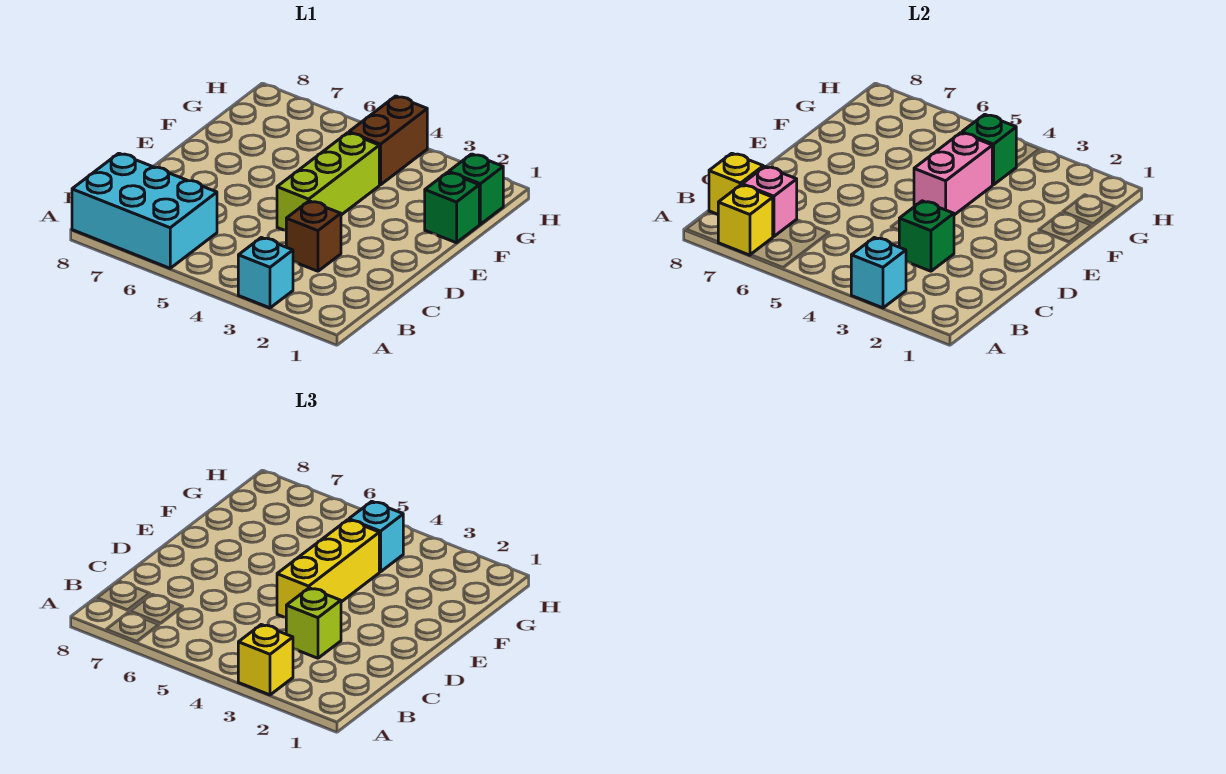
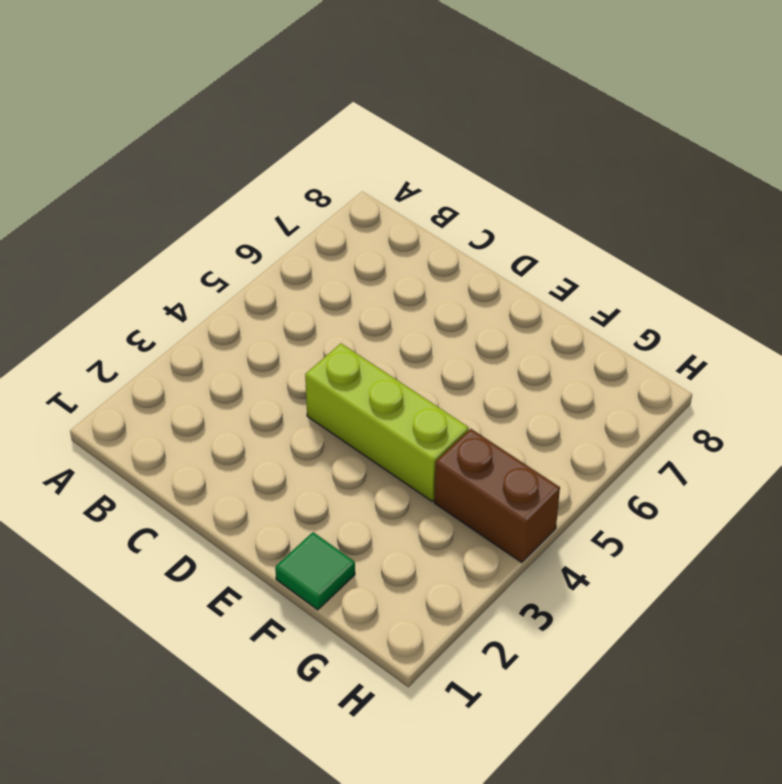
green tile F1 level 1 -> green brick F1 level 1
none -> cyan brick A3 level 1
none -> cyan brick A6:B8 level 1
none -> brown brick C3 level 1

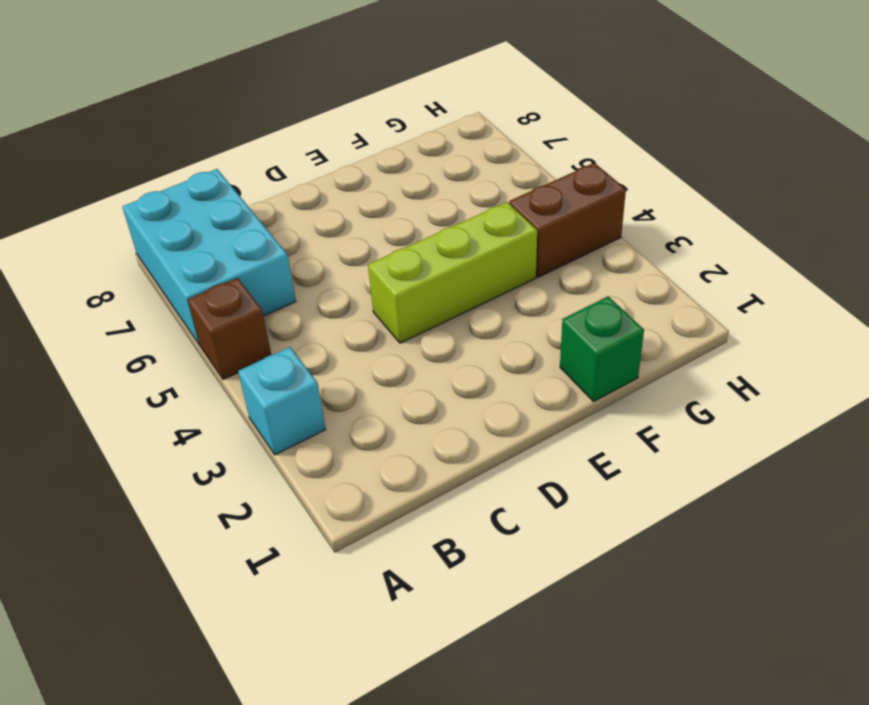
brown brick A5 level 1 -> brown brick C3 level 1
none -> green brick G1 level 1
none -> cyan brick A3 level 2
none -> yellow brick A7 level 2

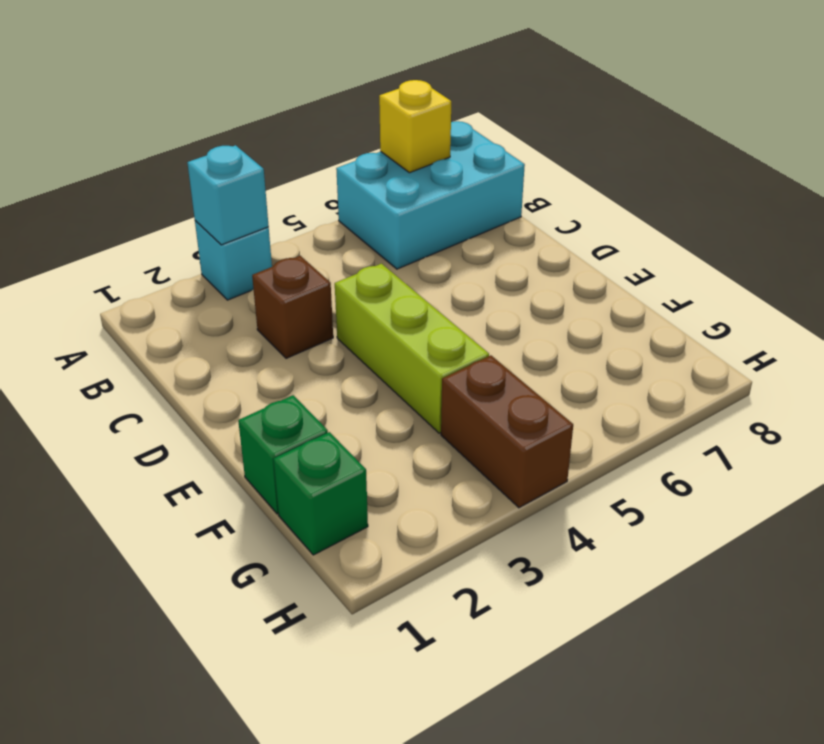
none -> pink brick B7 level 2
none -> yellow brick B8 level 2
none -> green brick C3 level 2

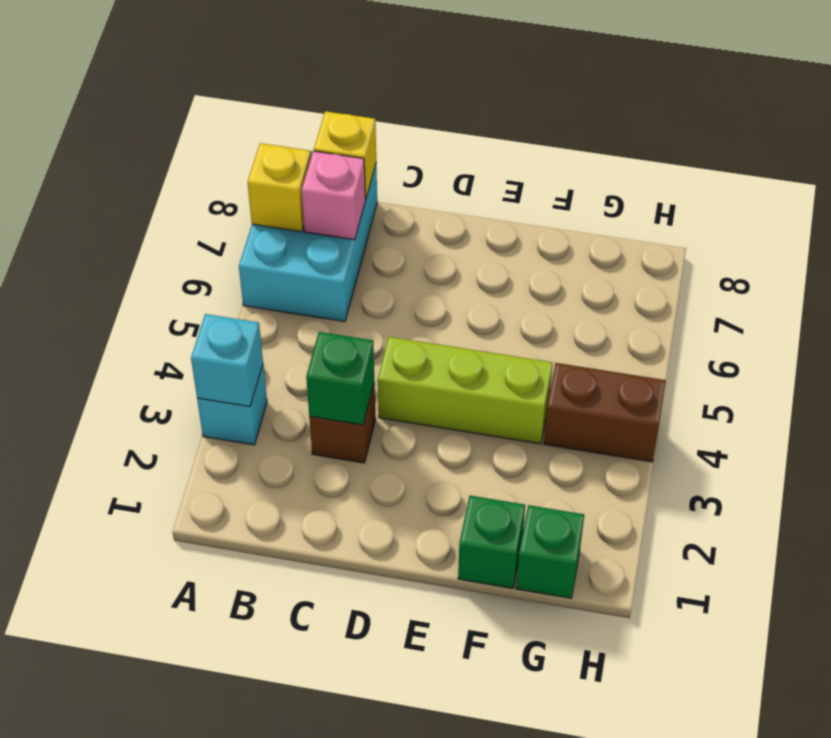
none -> pink brick E4:F4 level 2
none -> green brick G4 level 2
none -> yellow brick A3 level 3

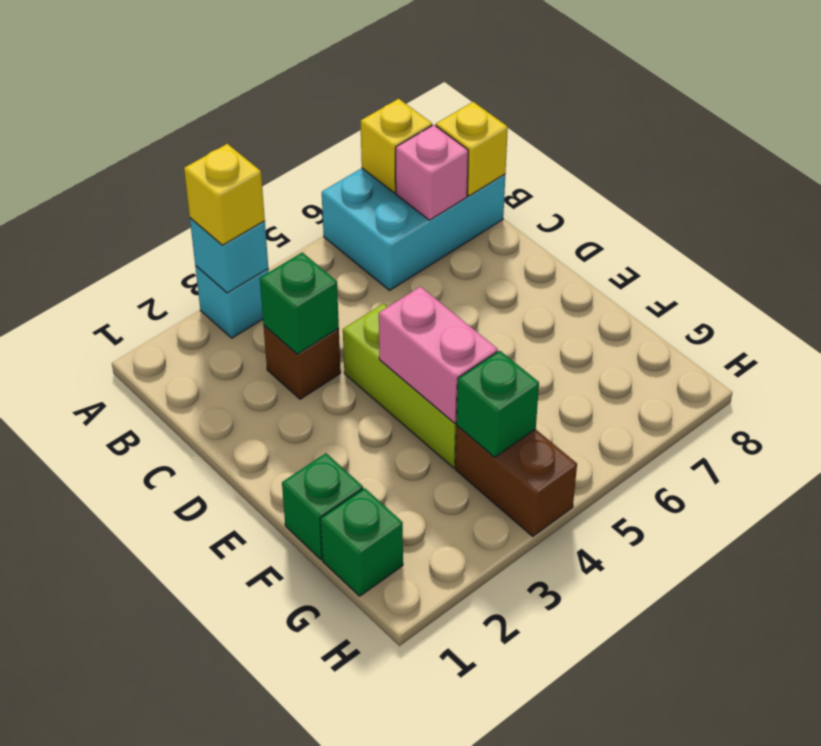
none -> lime brick C3 level 3
none -> yellow brick D4:F4 level 3
none -> cyan brick G4 level 3

